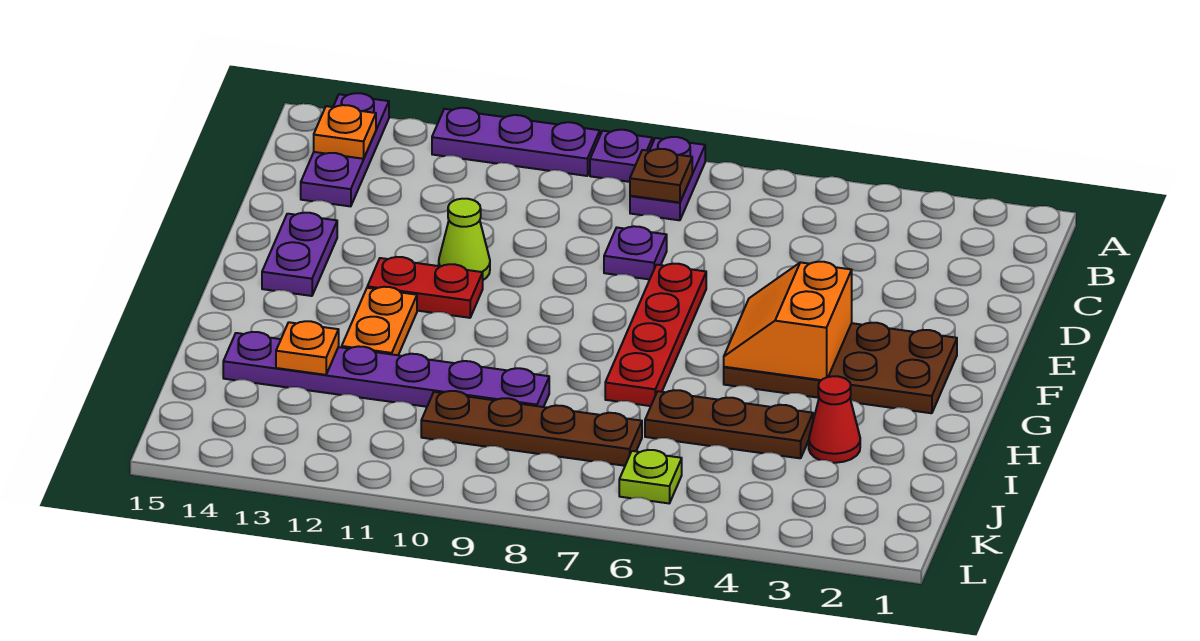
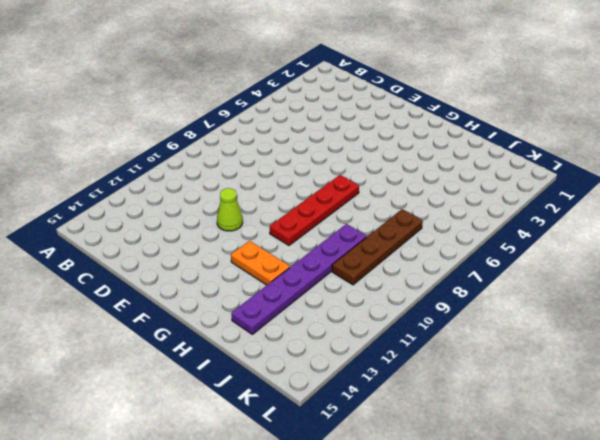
red plate G7:G10 level 1 -> red plate E7:H7 level 1
none -> purple plate A8:B8 level 1
none -> purple plate A9 level 1
none -> purple plate A10:A12 level 1

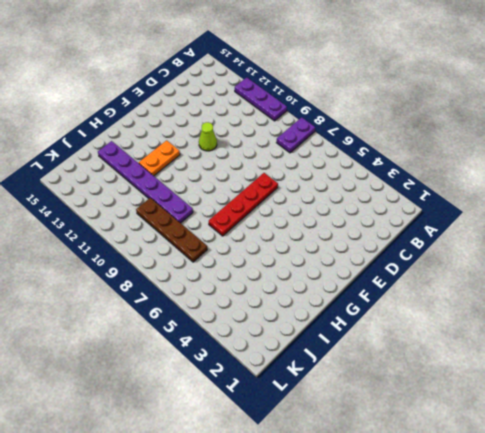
none -> purple plate A9 level 1
none -> purple plate A14:C14 level 1
none -> purple plate D8 level 1

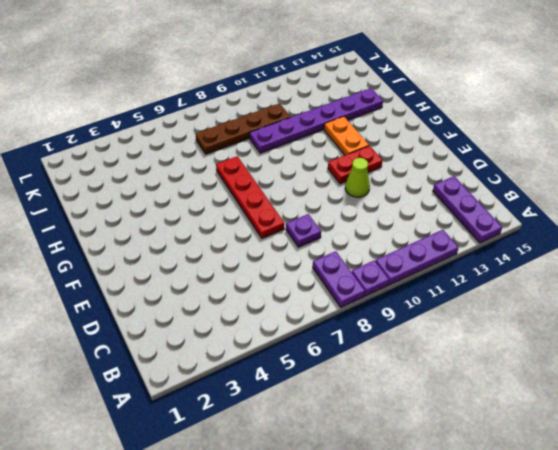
none -> purple plate E14:F14 level 1
none -> brown plate F2:G5 level 1
none -> red cone I3 level 1

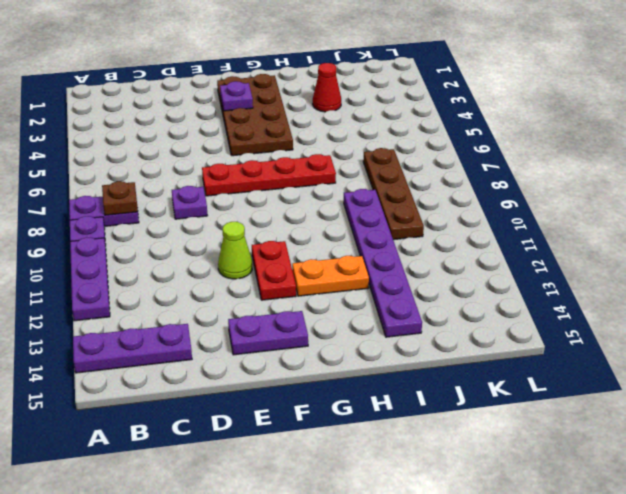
purple plate F3 level 2 -> none
none -> brown plate I4:I6 level 1
none -> lime plate K6 level 1
none -> orange plate B14 level 2

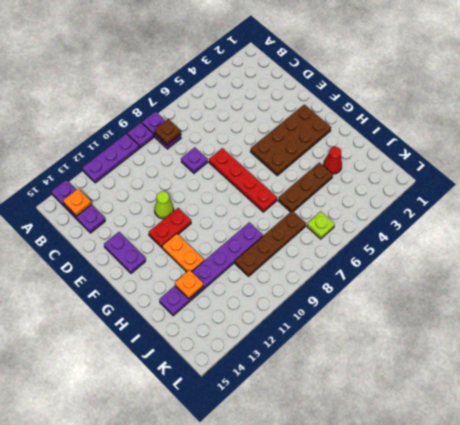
none -> orange slope F4:G5 level 2 top 4

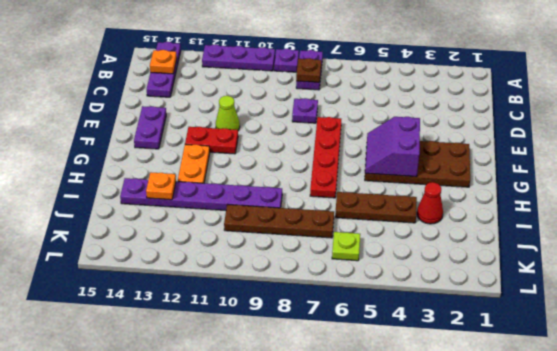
purple slope F4:G5 level 2 top 4 -> orange slope F4:G5 level 2 top 4

